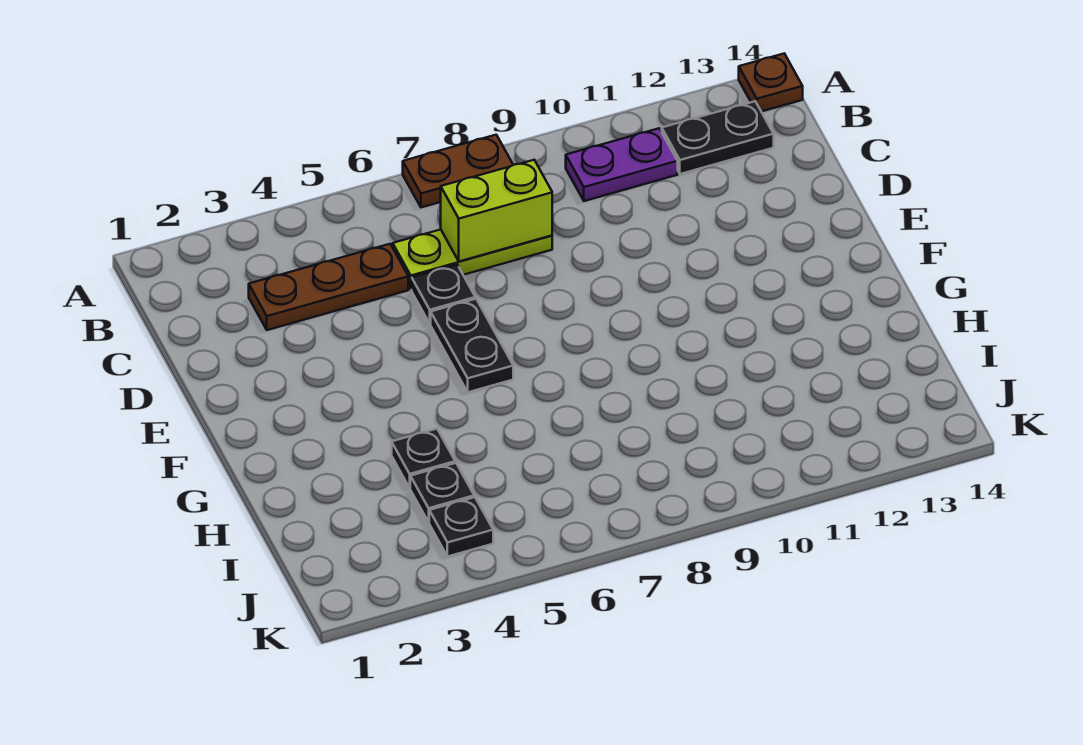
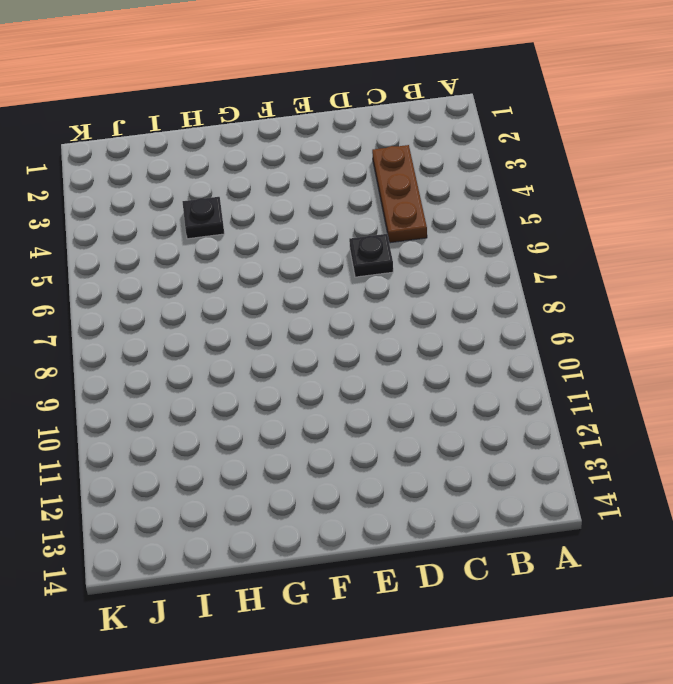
none -> brown plate A7:A8 level 1
none -> brown plate A14 level 1
none -> purple plate B10:B11 level 1

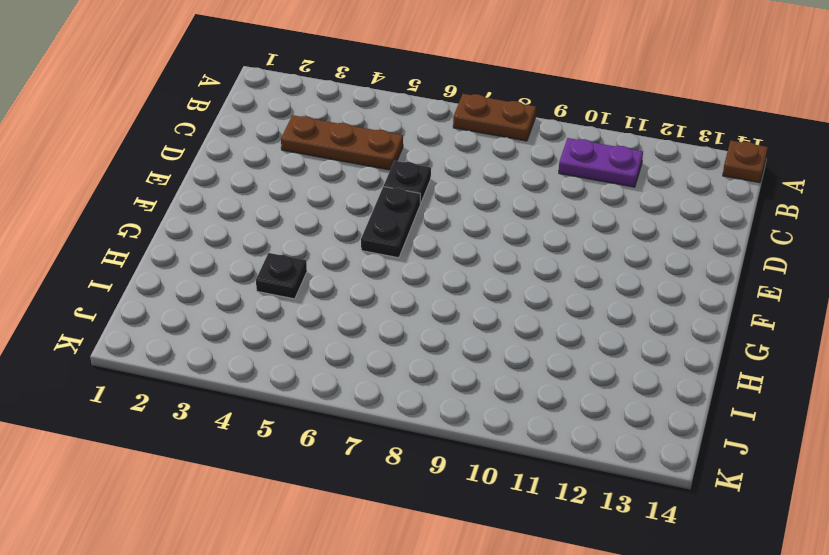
none -> black plate B12:B13 level 1
none -> lime plate C6:C8 level 1
none -> black plate I4 level 1

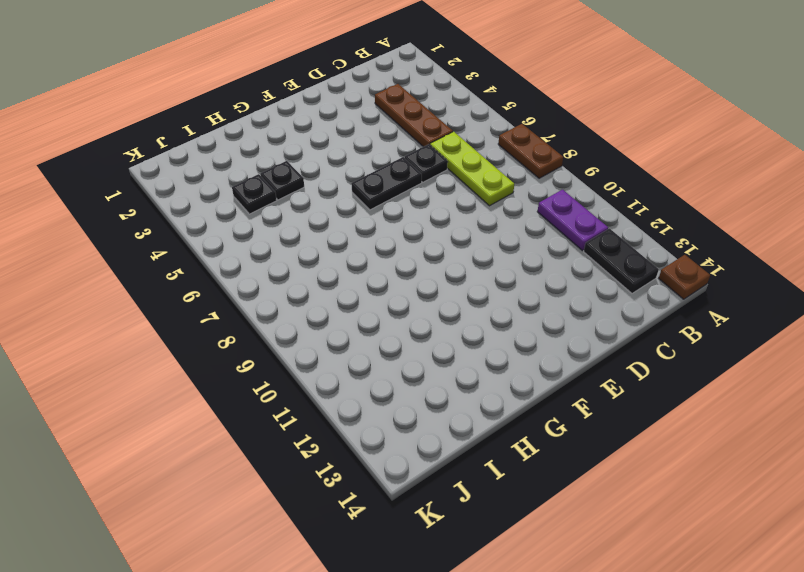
none -> black plate J4 level 1
none -> lime brick C7:C8 level 2

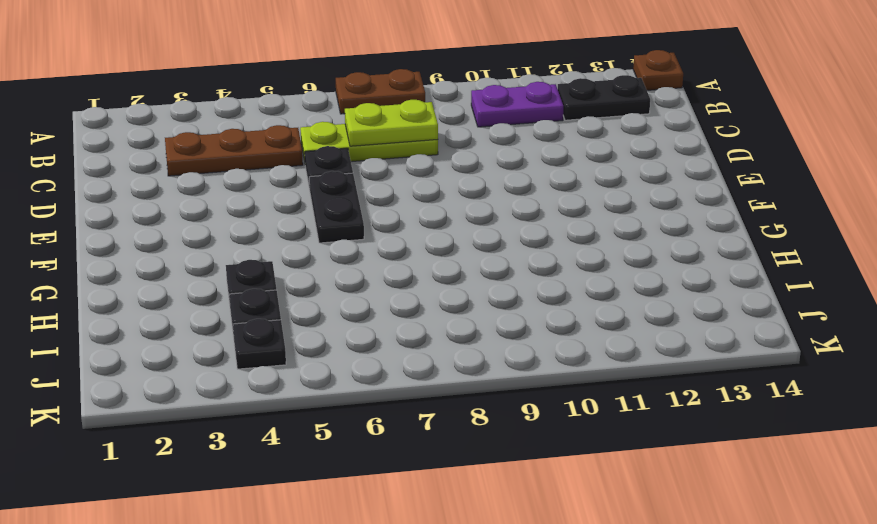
lime plate C7:C8 level 2 -> lime brick C7:C8 level 2

